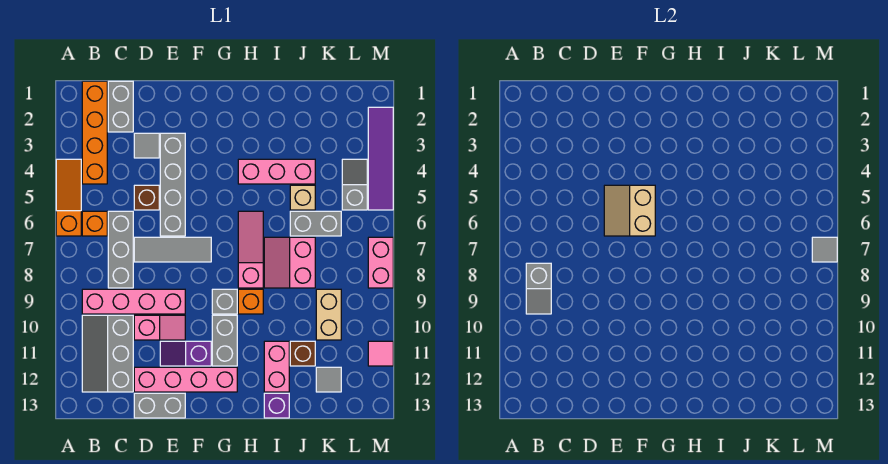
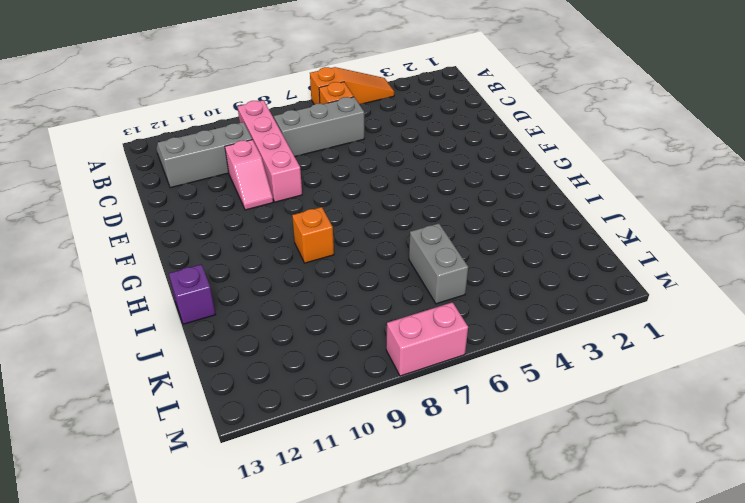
none -> orange brick B1:B4 level 1
none -> grey brick C1:C2 level 1
none -> grey tile D3 level 1
none -> brown brick D5 level 1

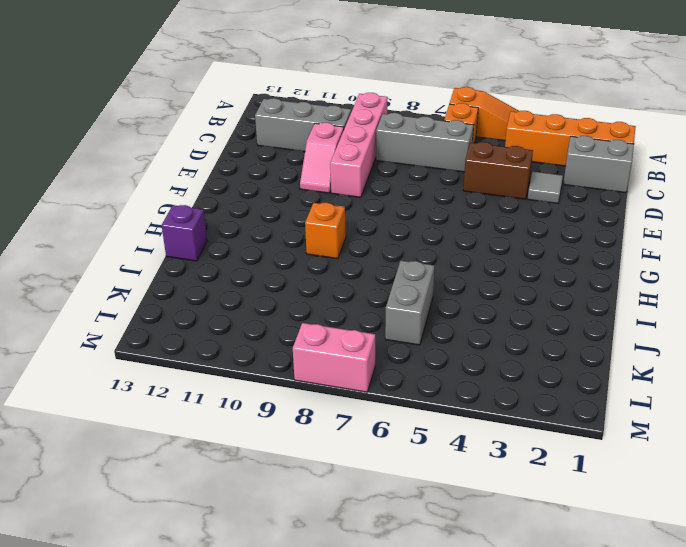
brown brick D4:D5 level 1 -> brown brick D5 level 1
none -> grey tile D7:F7 level 1
none -> pink brick D12:G12 level 1
none -> grey brick D13:E13 level 1
none -> grey brick E3:E6 level 1

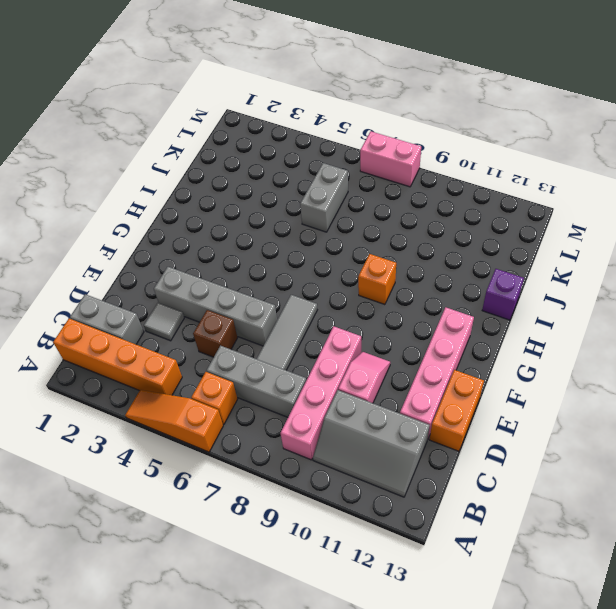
orange brick D13:E13 level 1 -> grey brick D13:E13 level 1
none -> purple slope E11:F11 level 1 top F
none -> grey brick G9 level 1
none -> grey brick G10:G11 level 1
none -> pink brick H4:J4 level 1

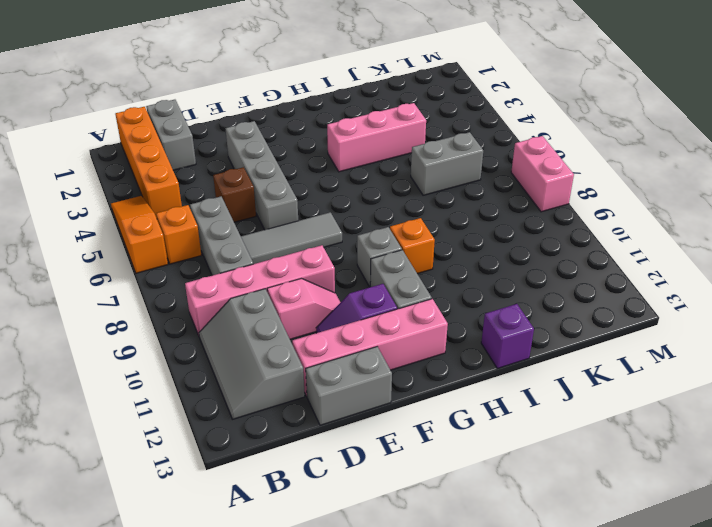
none -> grey tile D3 level 1
none -> pink slope H6:H8 level 1 top 8
none -> pink slope I7:J8 level 1 top J
none -> pink brick I11:I12 level 1

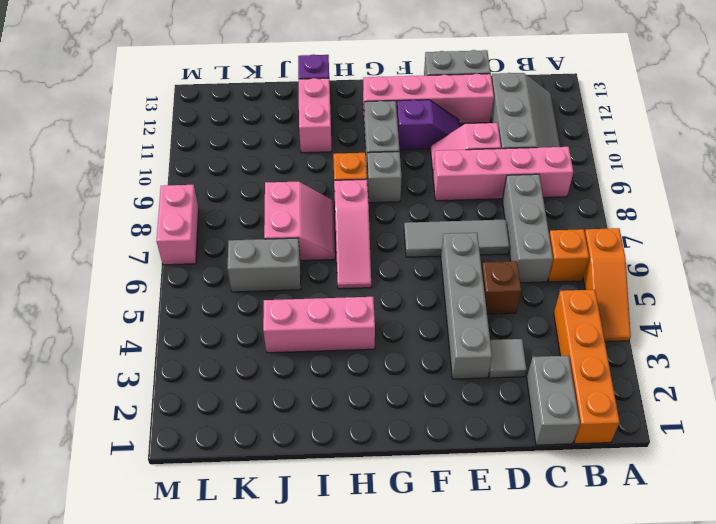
none -> tan brick J5 level 1
none -> brown brick J11 level 1
none -> tan brick K9:K10 level 1
none -> grey tile K12 level 1

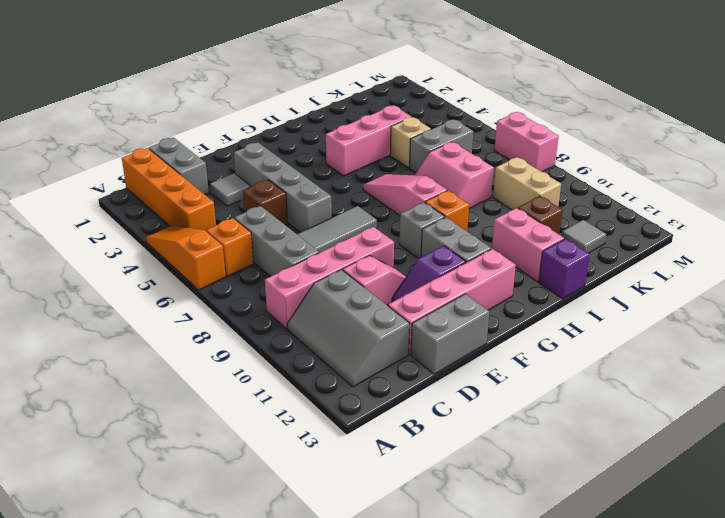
none -> grey slope L4:L5 level 1 top 5
none -> purple tile M2:M5 level 1
none -> pink tile M11 level 1
none -> grey slope B8:B9 level 2 top 8

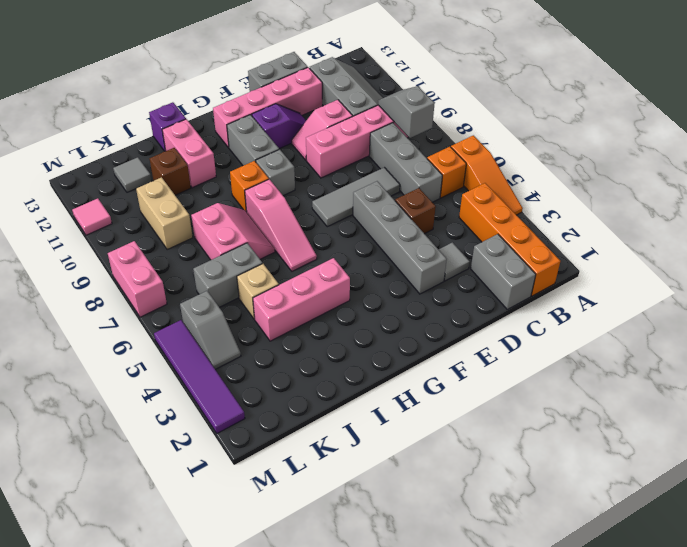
none -> tan slope E5:F6 level 2 top F
none -> grey tile M7 level 2

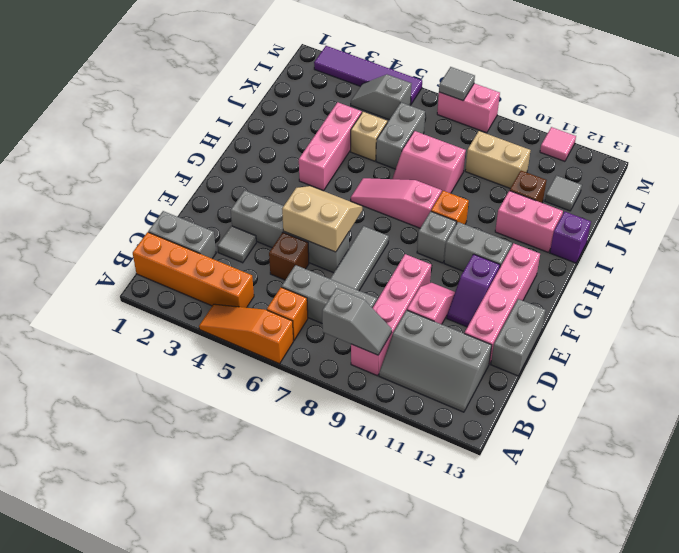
tan slope E5:F6 level 2 top E -> tan slope E5:F6 level 2 top F

